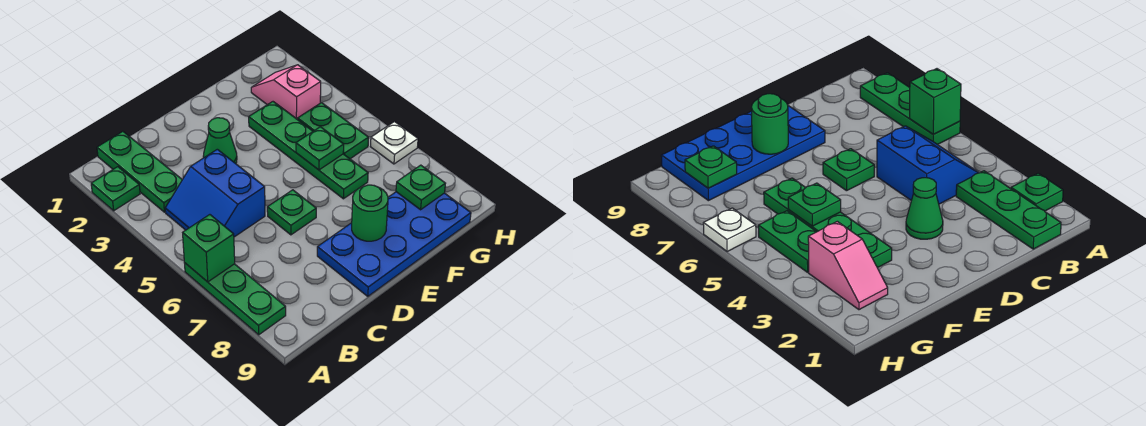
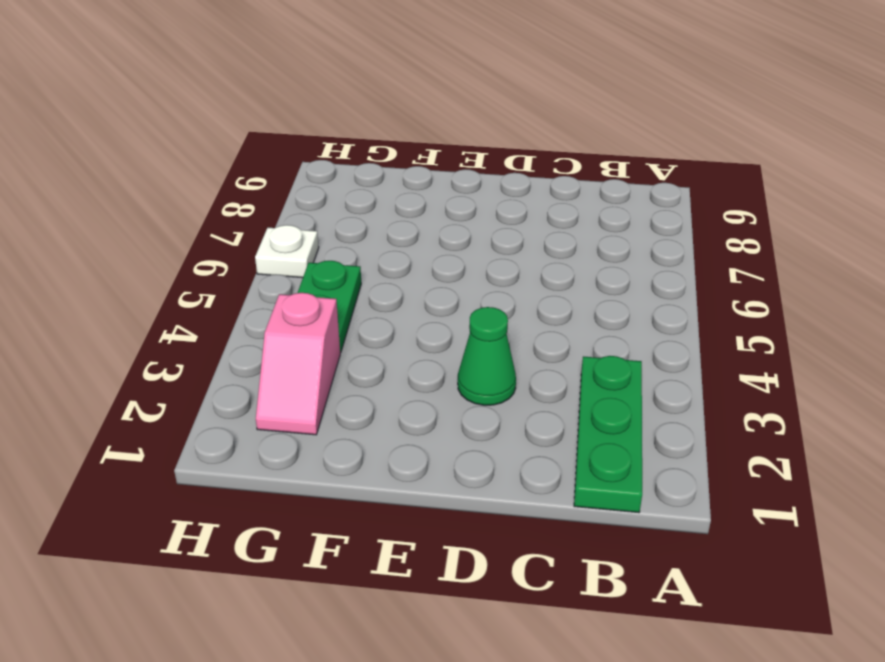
none -> green plate A2 level 1
none -> green plate A6:A8 level 1
none -> blue slope B4:C5 level 1 top C

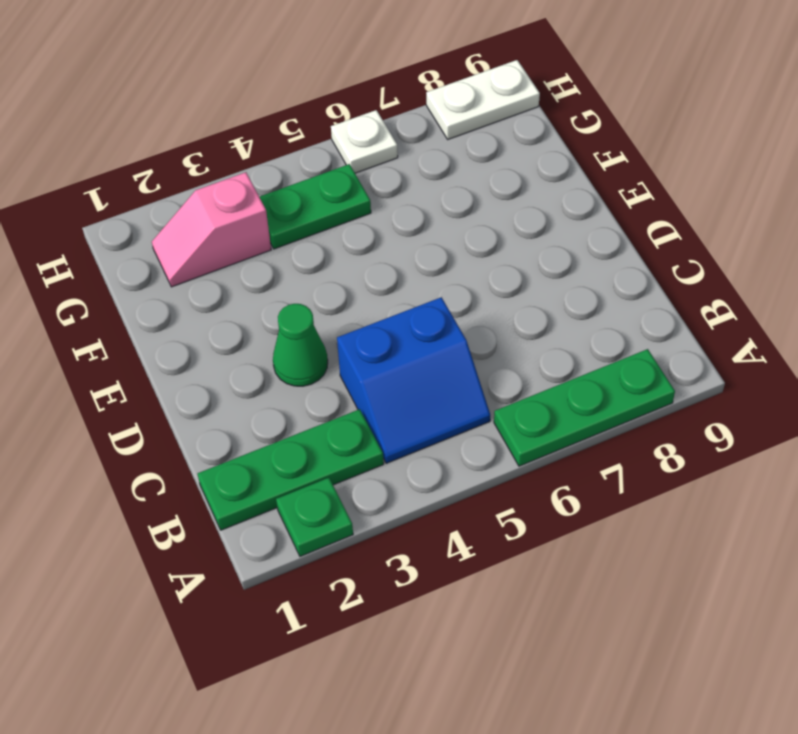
white plate H8:H9 level 1 -> none
none -> green plate D6 level 1
none -> blue plate D8:G9 level 1
none -> green plate F3:F6 level 1

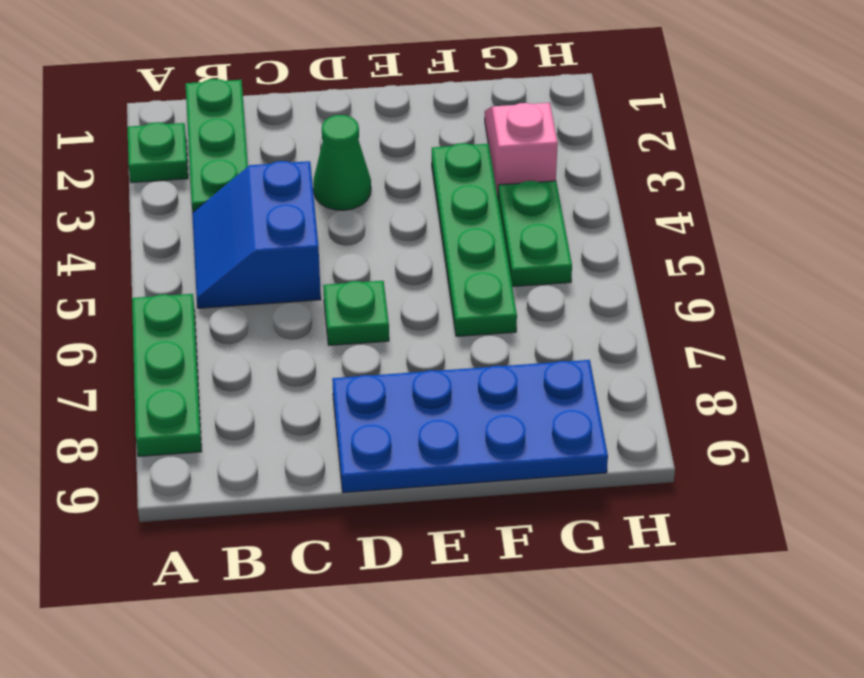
none -> white plate H6 level 1
none -> green brick A6 level 2
none -> green round brick E8 level 2

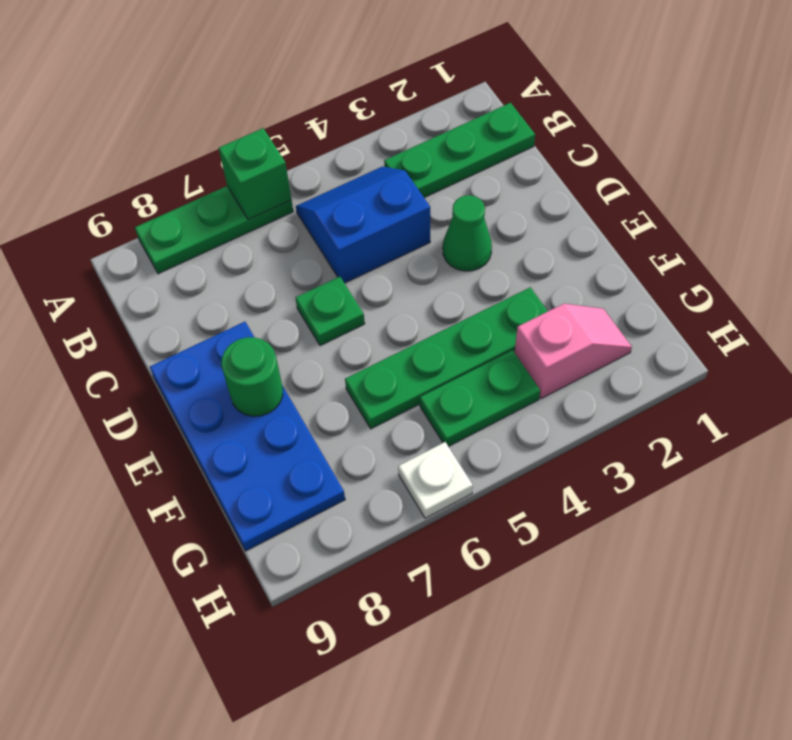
none -> green plate A2 level 1
none -> green plate F5 level 2
none -> green plate G8 level 2

